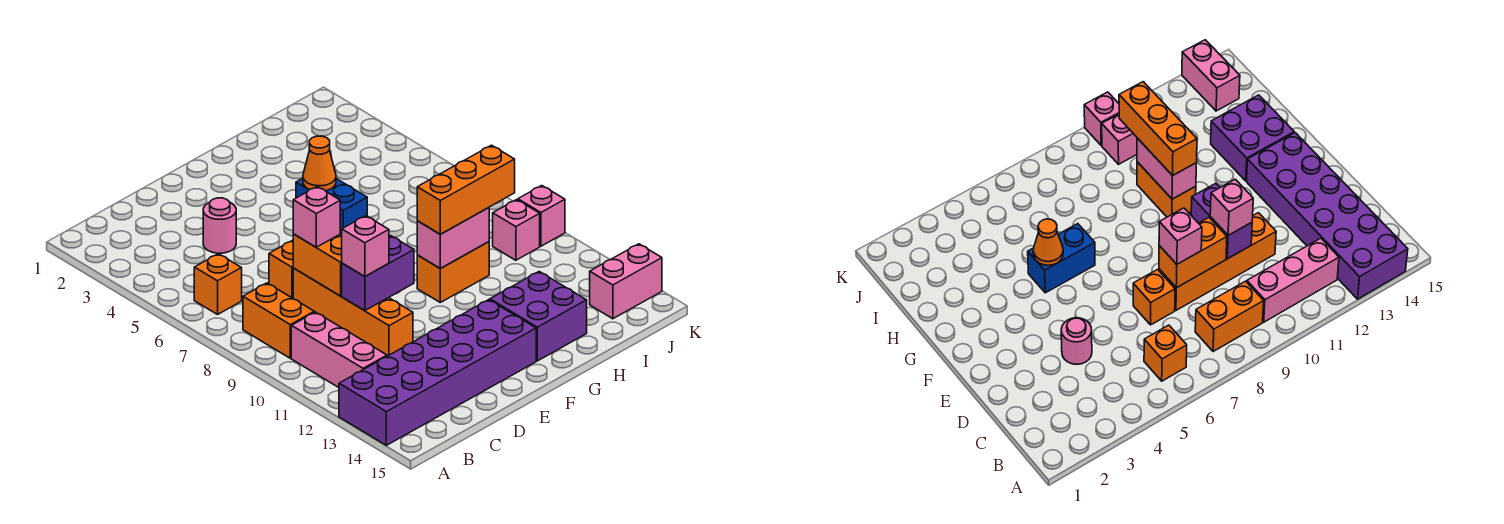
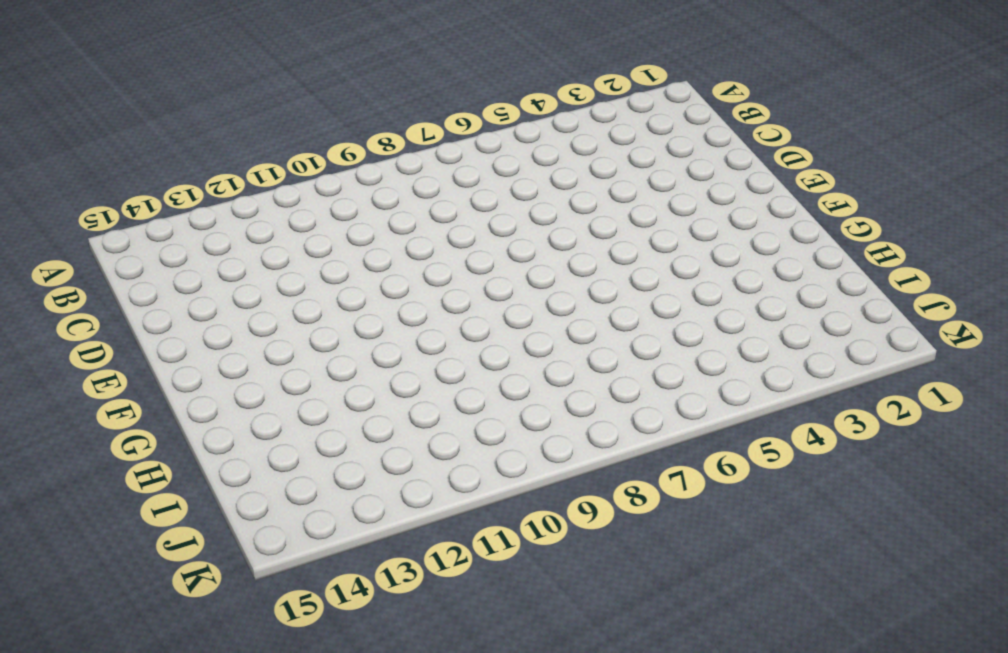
none -> purple brick A13:F14 level 1
none -> orange brick B6 level 1
none -> orange brick B8:B9 level 1

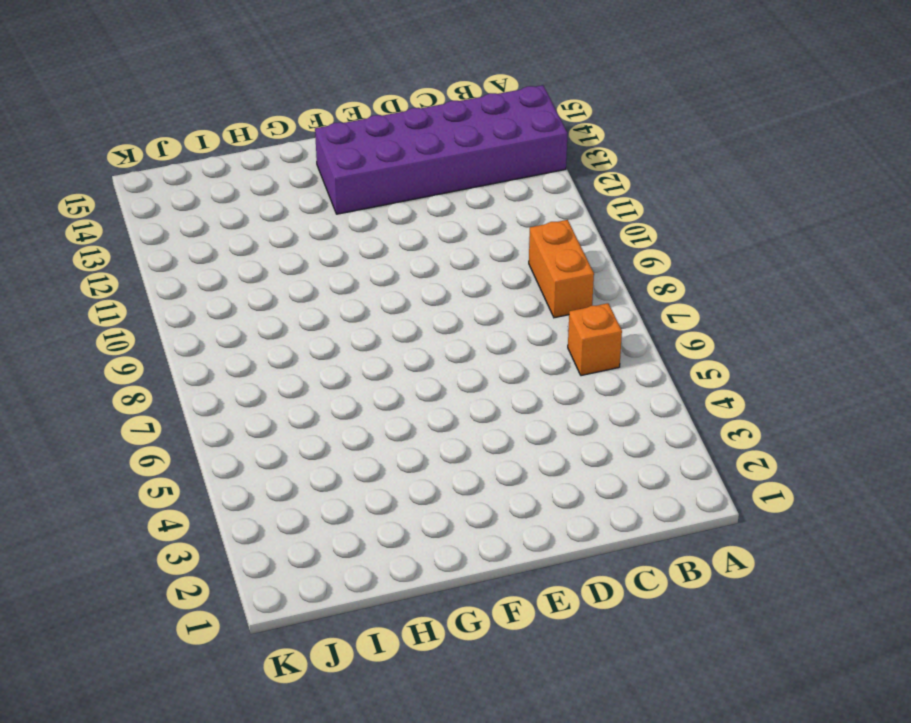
none -> pink brick B10:B12 level 1
none -> pink round brick D4 level 1
none -> orange brick D7 level 1

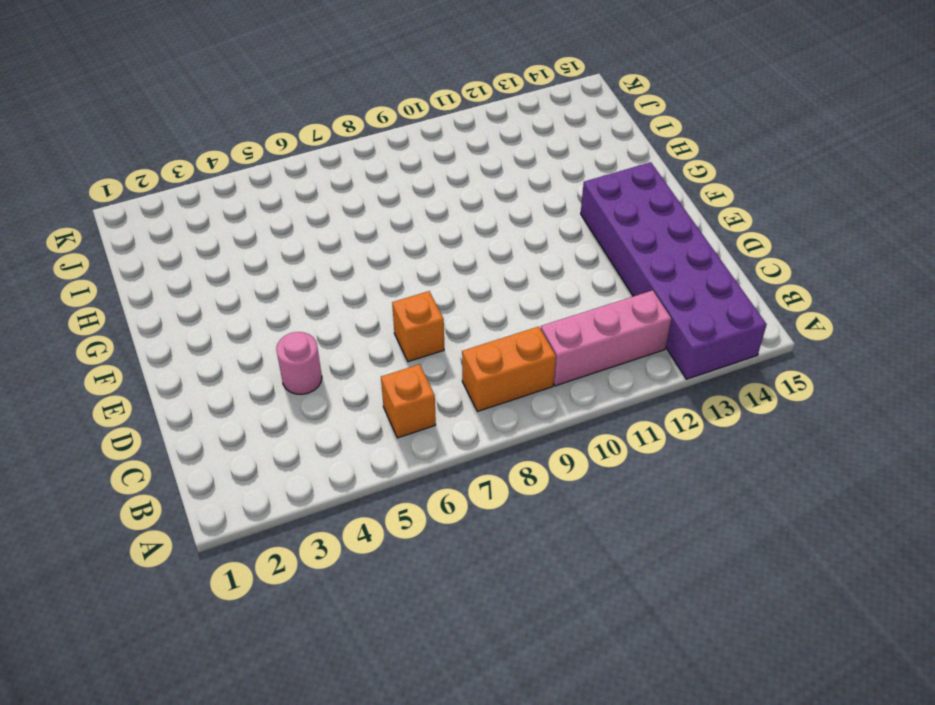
none -> orange brick D8:D11 level 1
none -> blue brick G5:G6 level 1
none -> orange brick G10:H10 level 1

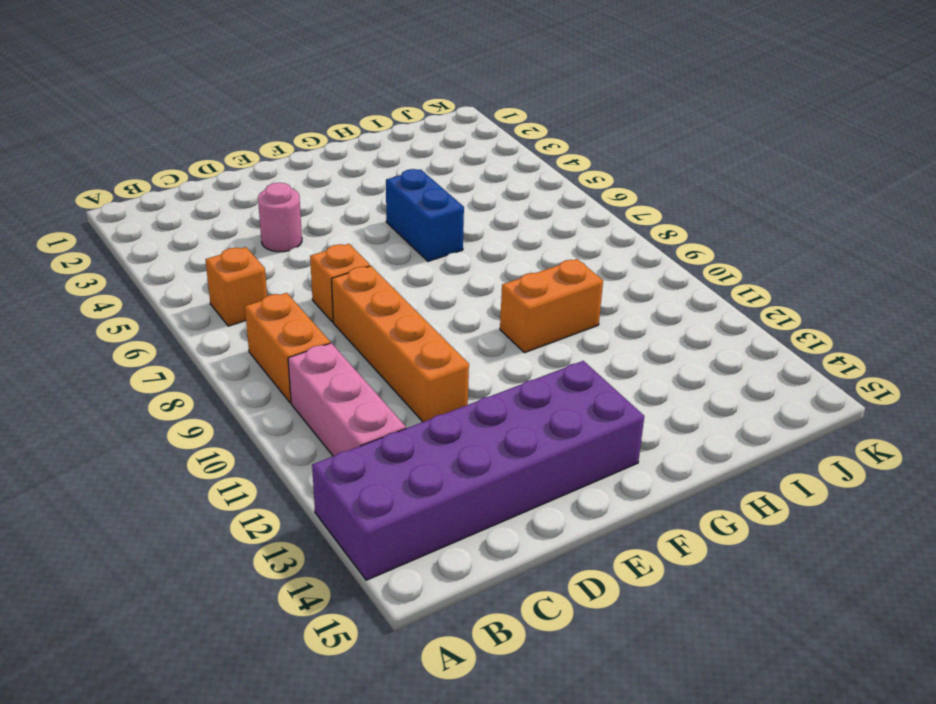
none -> purple brick G13:H14 level 1
none -> pink brick J10 level 1
none -> pink brick J14:K14 level 1

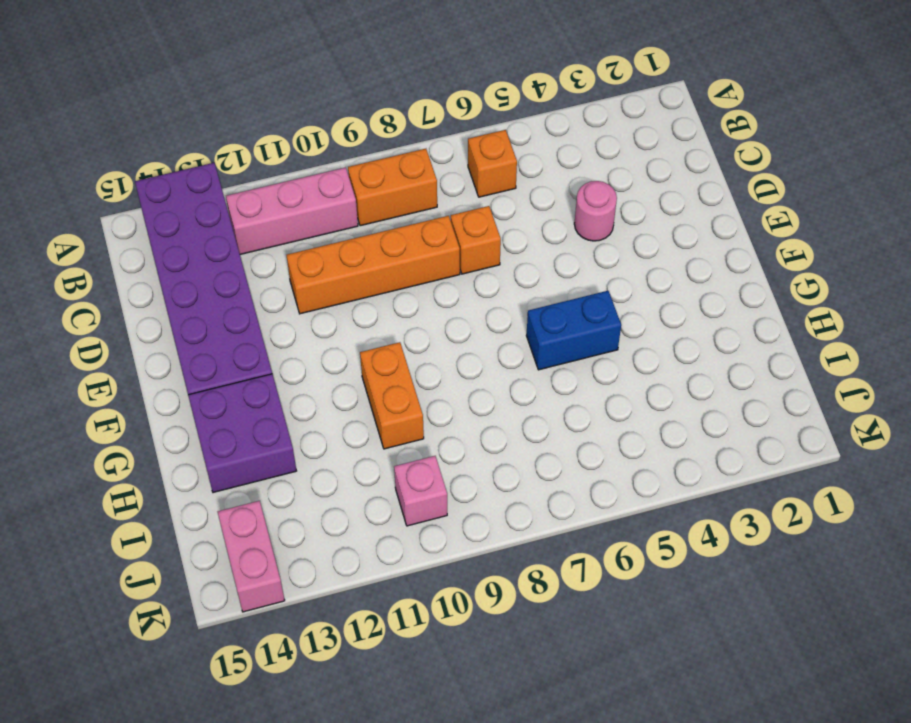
none -> pink brick K10 level 1
none -> orange brick D8:D9 level 2
none -> purple brick D10:E10 level 2

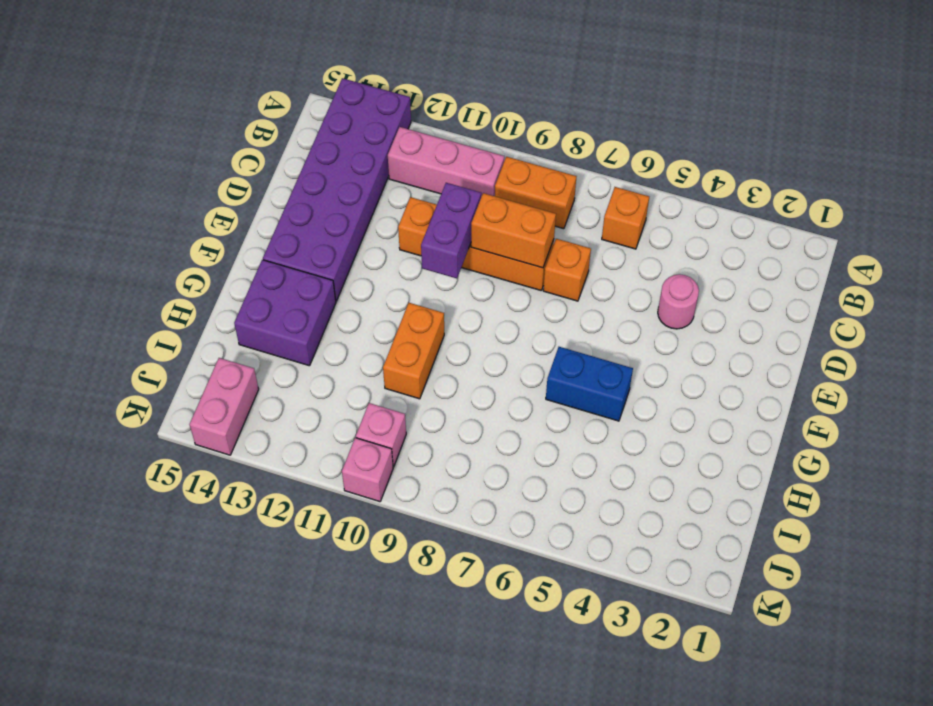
none -> orange cone G5 level 2
none -> pink brick G10:H10 level 2
none -> pink brick D8 level 3

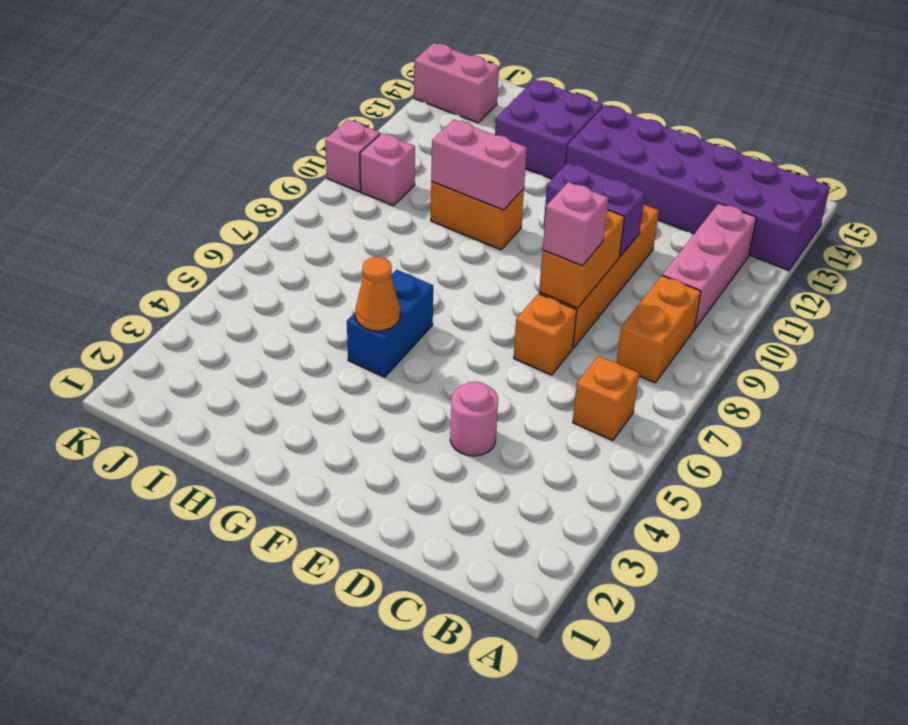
none -> pink brick D10 level 3
none -> orange brick G10:I10 level 3

